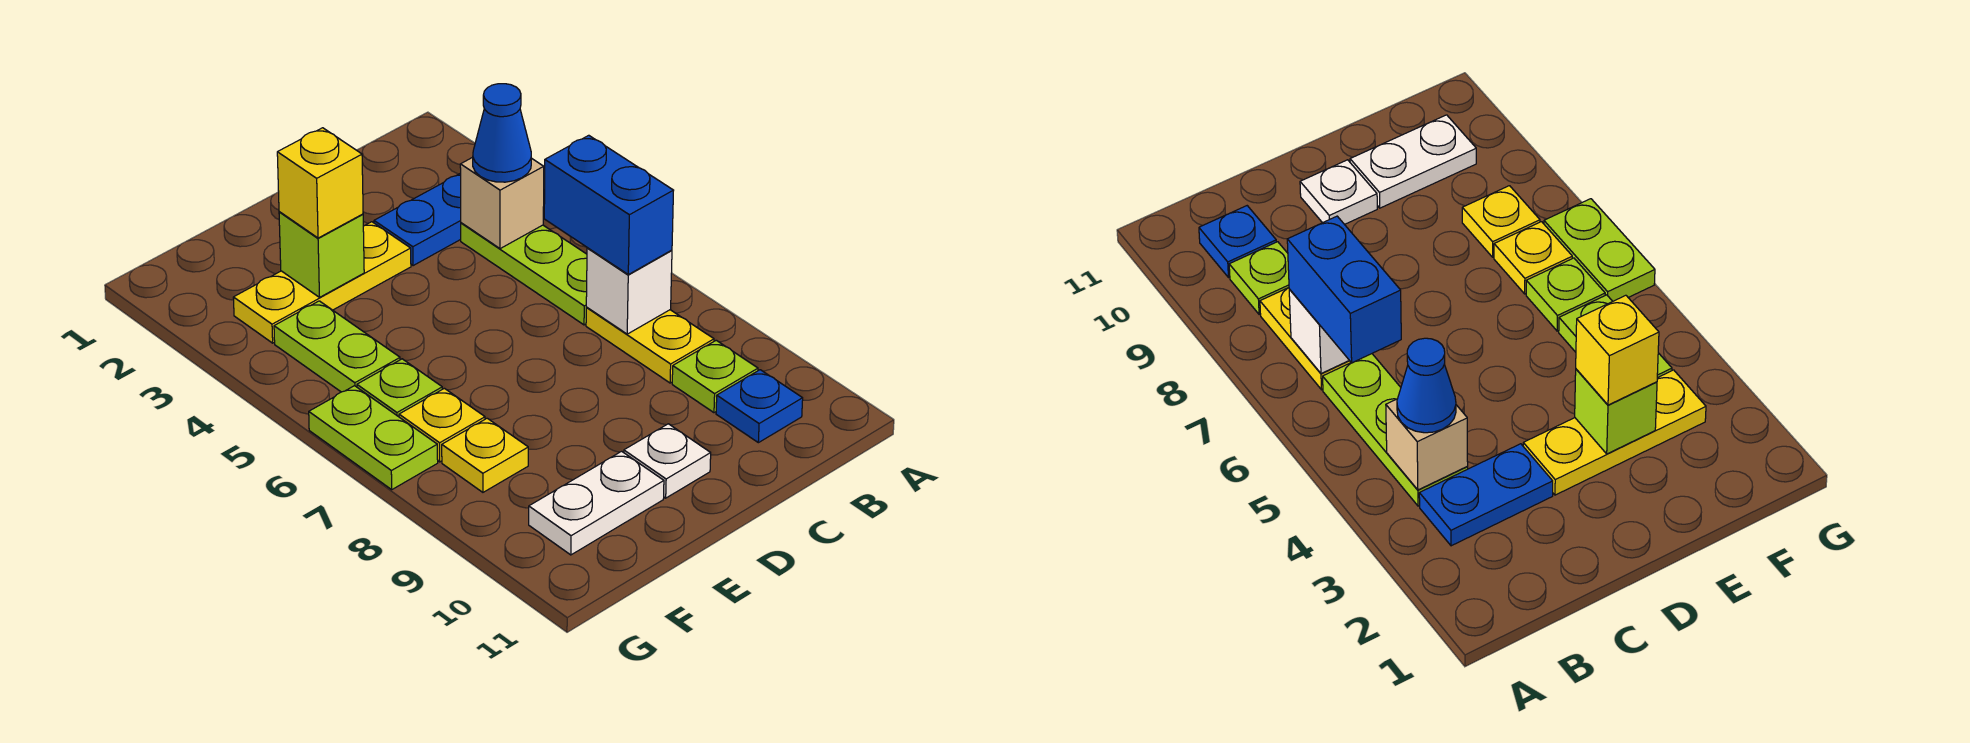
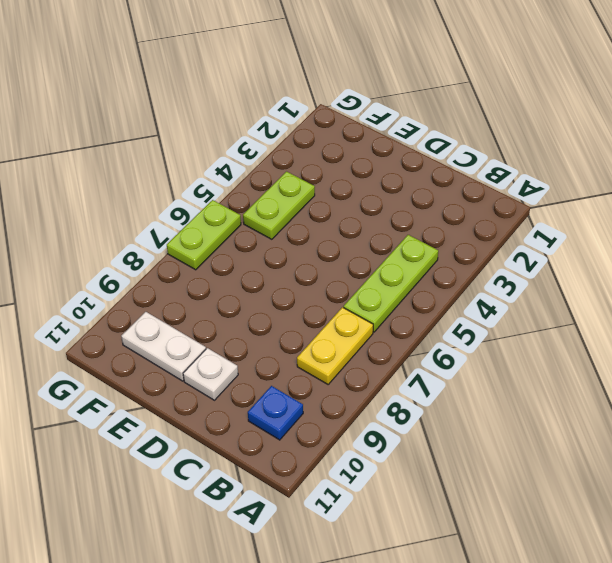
none -> blue plate B3:C3 level 1
none -> lime plate B9 level 1
none -> yellow plate D3:F3 level 1

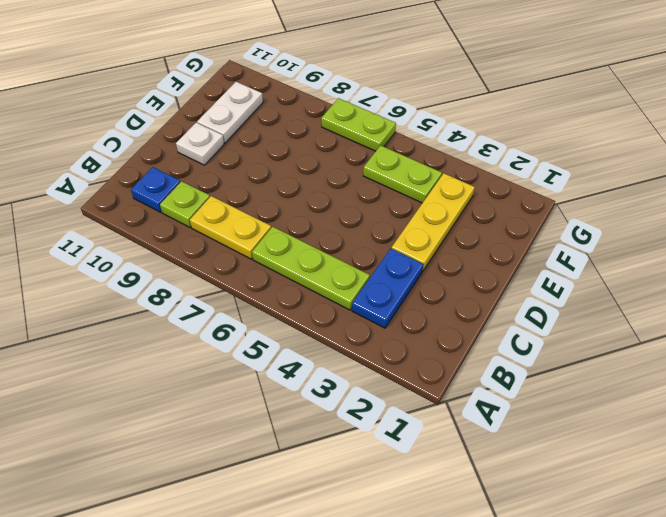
none -> lime plate F6 level 1
none -> yellow plate F7 level 1
none -> yellow plate F8 level 1

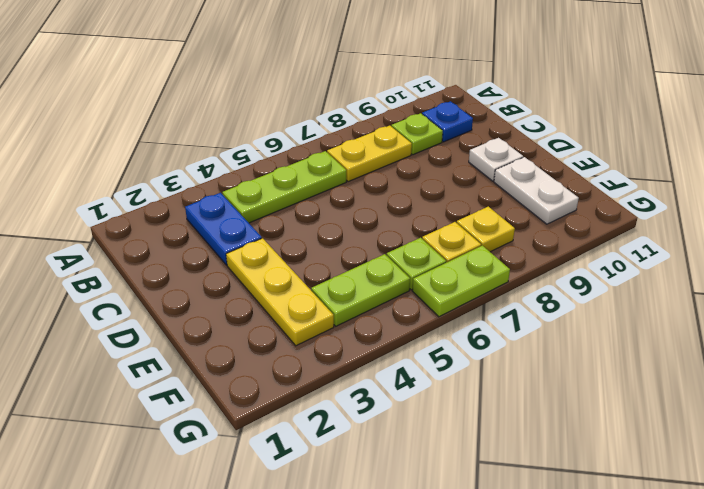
none -> tan brick B4 level 2
none -> white brick B7 level 2
none -> lime brick E3 level 2

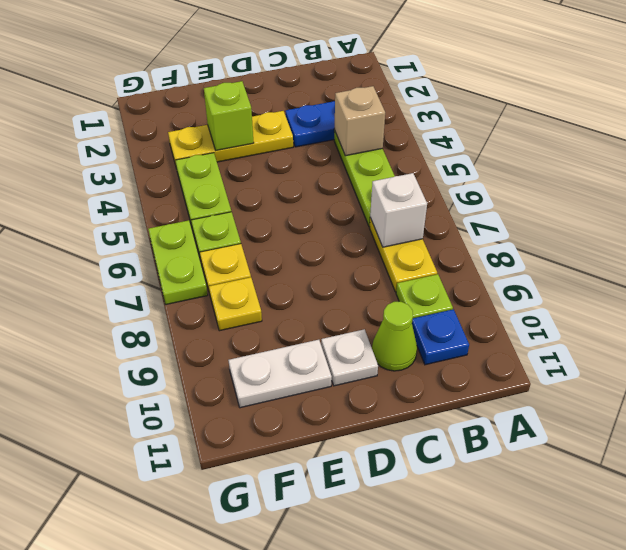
lime cone C10 level 1 -> none
none -> blue cone B4 level 3
none -> blue brick B6:B7 level 3
none -> yellow brick E3 level 3

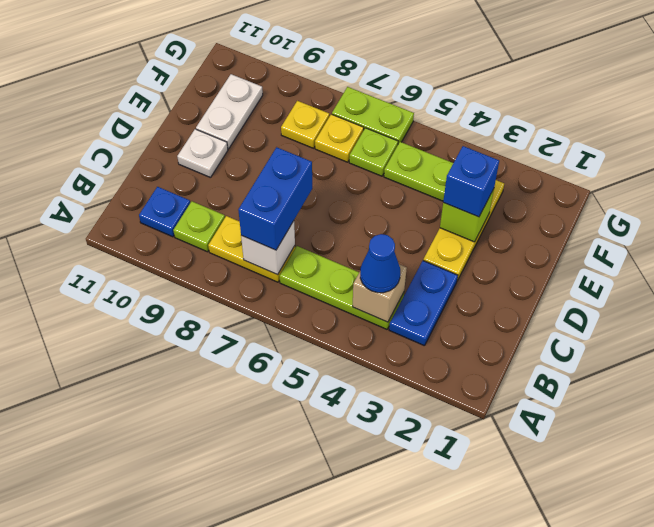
blue brick B7:C7 level 3 -> blue brick B6:B7 level 3
blue brick E3 level 3 -> yellow brick E3 level 3

